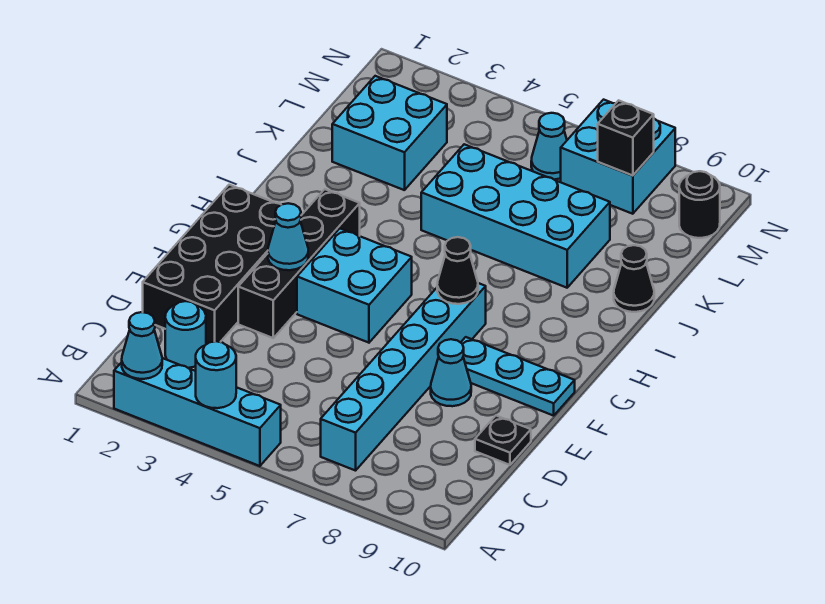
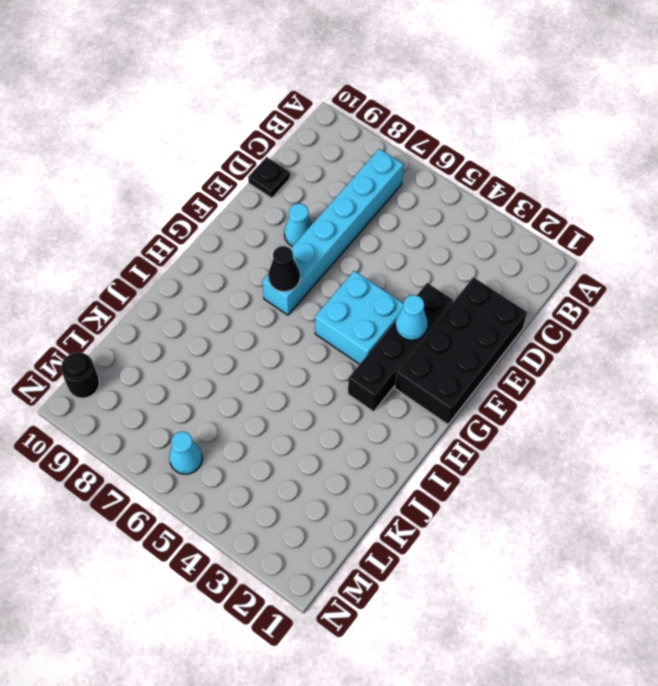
none -> cyan brick A2:A5 level 1
none -> cyan round brick C2 level 1
none -> cyan plate F8:F10 level 1

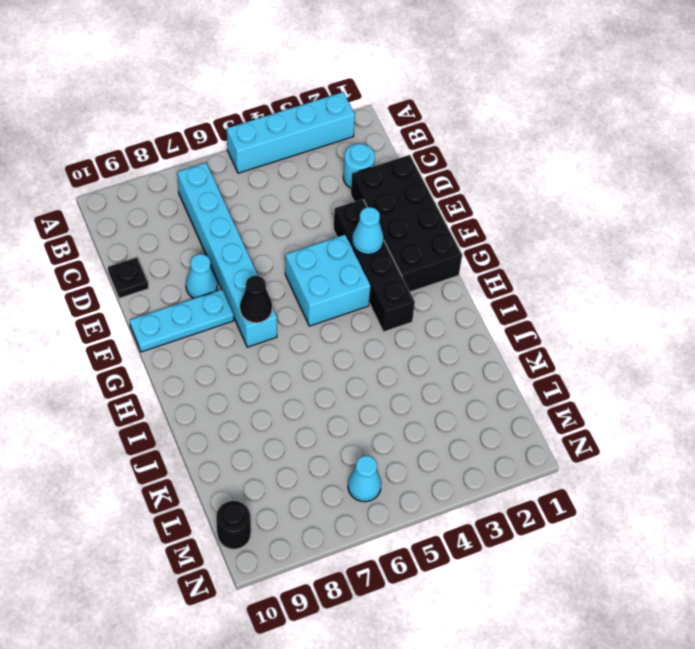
none -> cyan brick J5:K8 level 1
none -> black cone J10 level 1
none -> cyan brick K2:L3 level 1

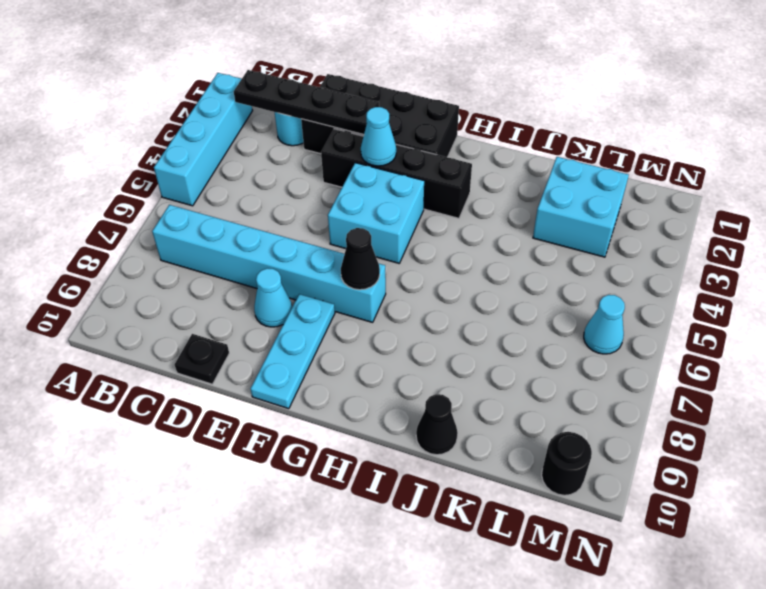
black plate B2:E2 level 2 -> none
none -> cyan brick J5:K8 level 1
none -> cyan brick M7:N8 level 1
none -> cyan cone A2 level 2

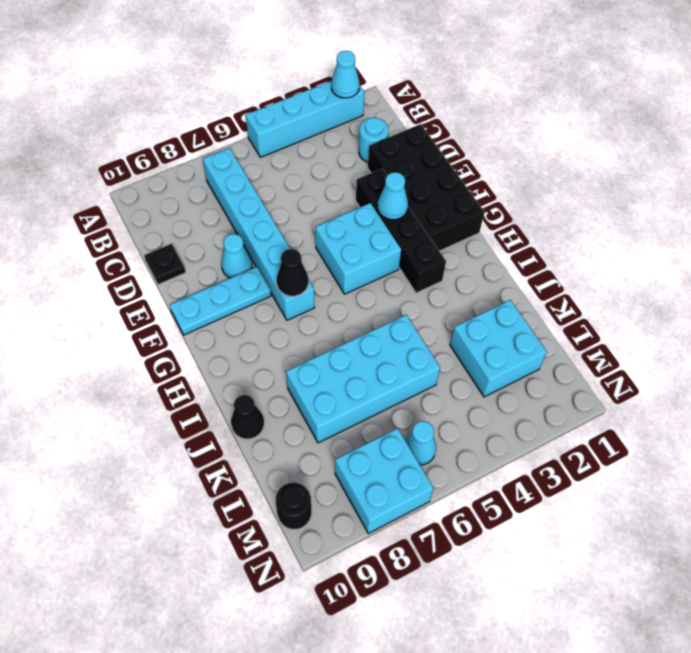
none -> cyan round brick A4 level 2
none -> black brick M8 level 2

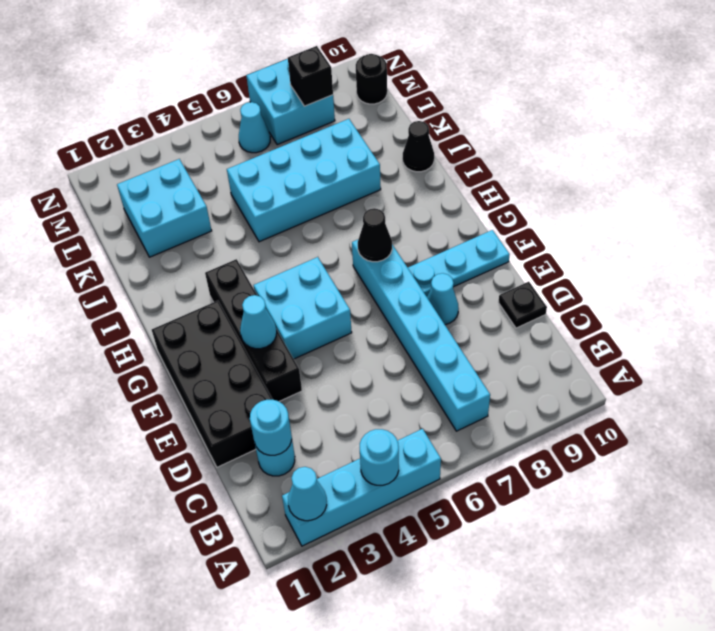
cyan round brick C2 level 2 -> none

